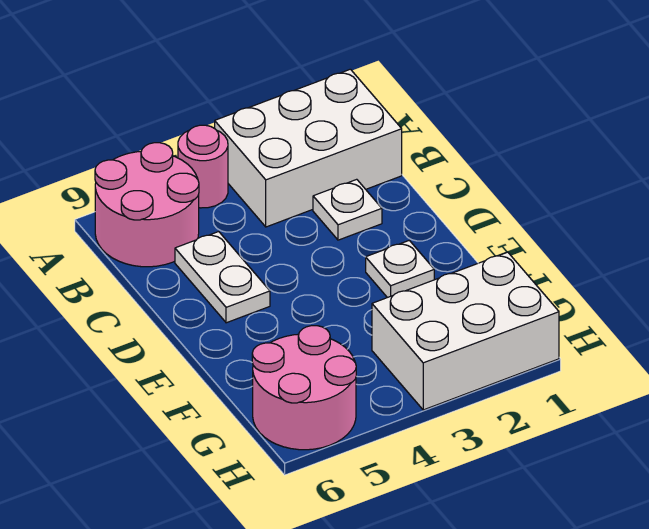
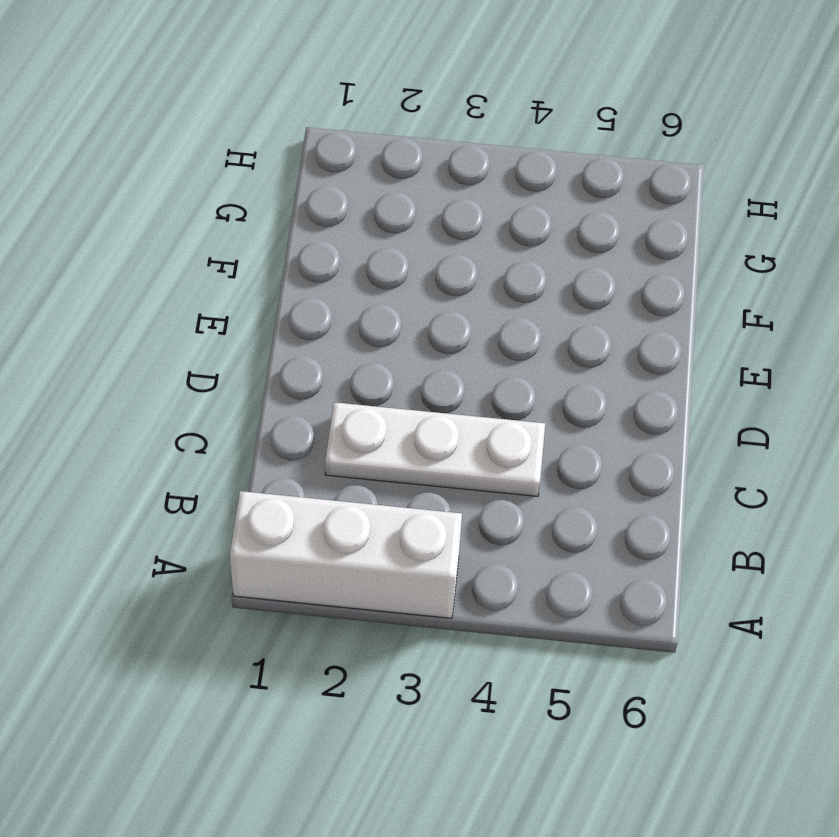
white brick A1:A3 level 1 -> white brick A1:B3 level 1
white plate C2:C4 level 1 -> white plate C2 level 1
none -> pink round brick A4 level 1
none -> pink round brick A5:B6 level 1

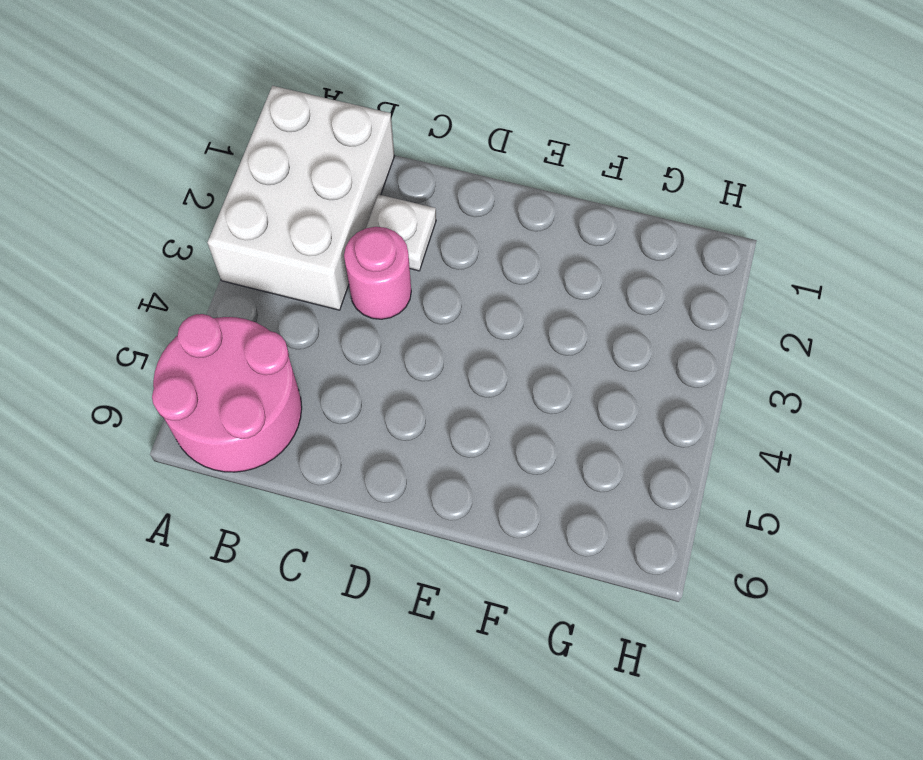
pink round brick C3 level 1 -> pink round brick A4 level 1
none -> white plate C5:D5 level 1
none -> white plate E2 level 1

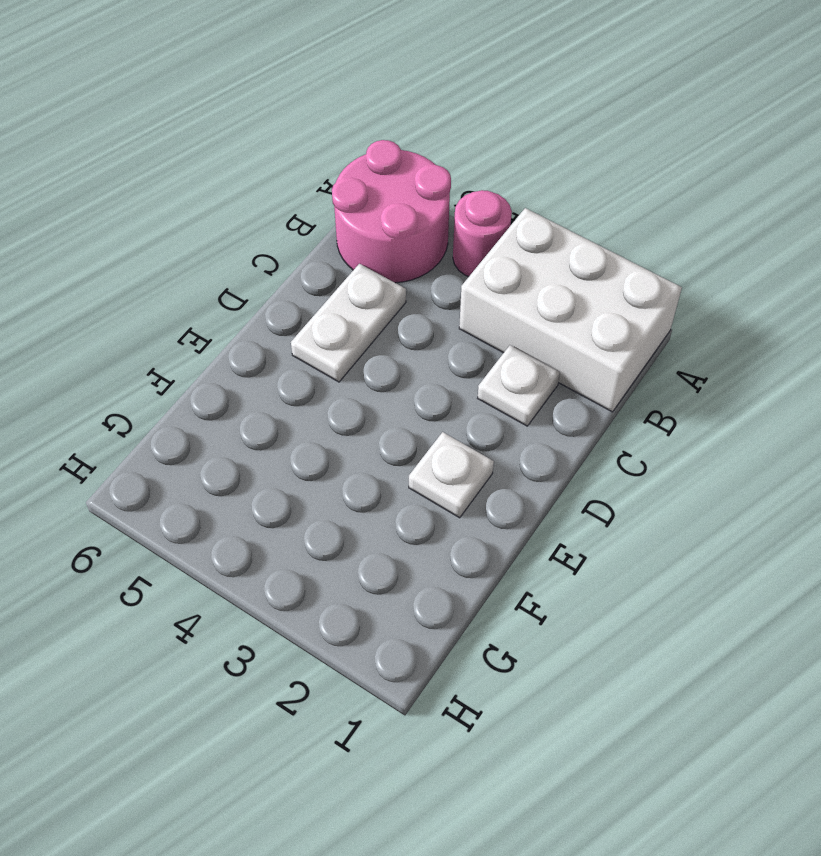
none -> white brick G1:H3 level 1
none -> pink round brick G5:H6 level 1

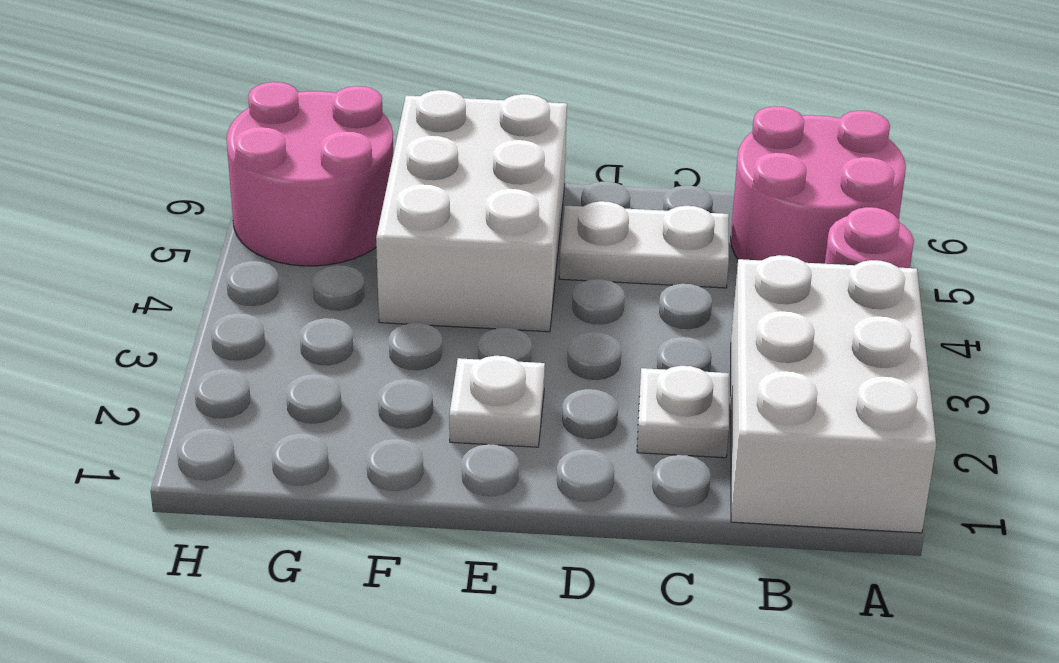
white brick E4:F6 level 1 -> white brick G1:H3 level 1

